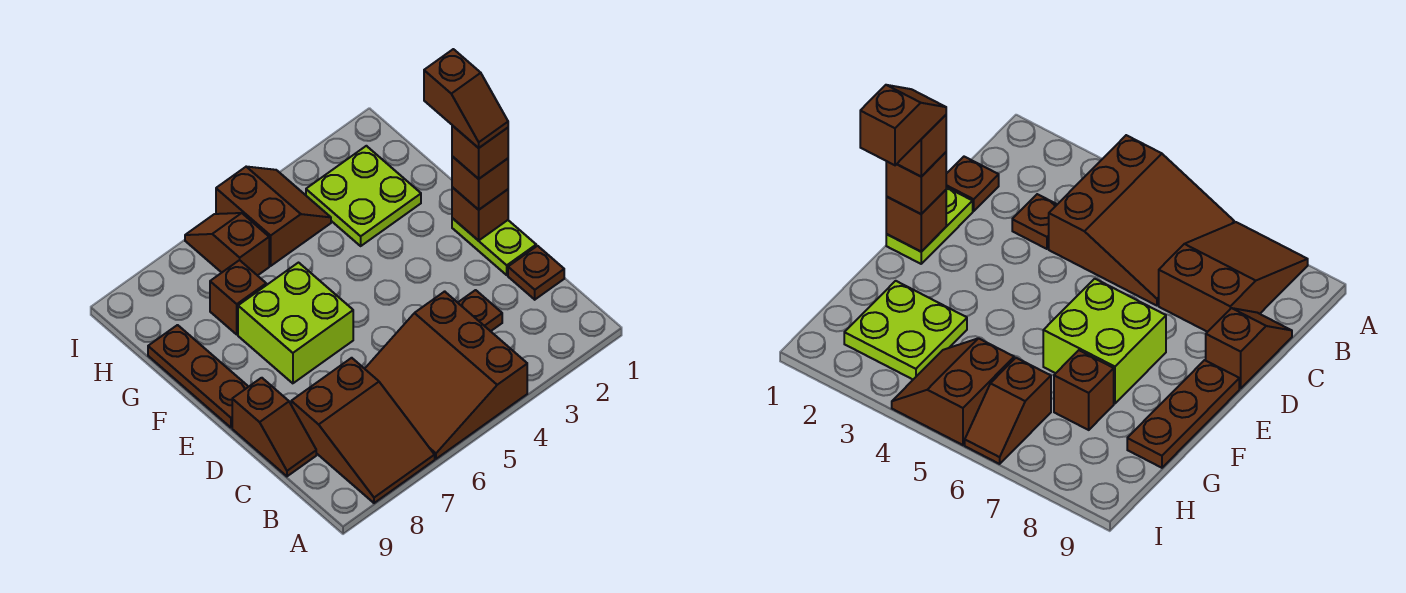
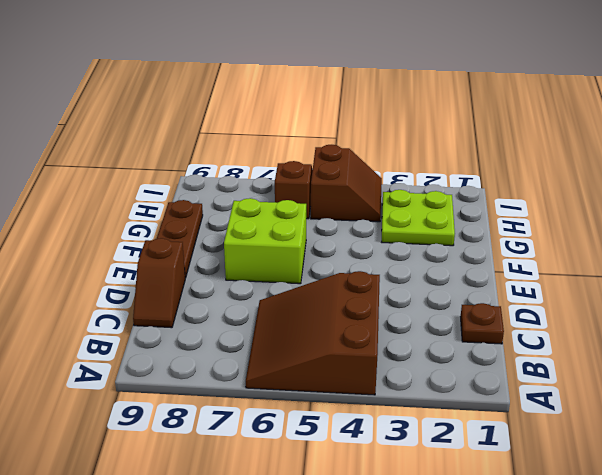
none -> brown slope A7:C8 level 1 top C
none -> brown plate C3 level 1
none -> lime plate D1:E1 level 1

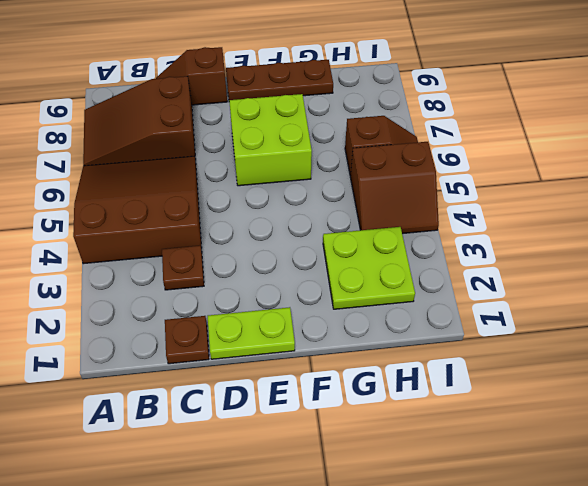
none -> brown brick G7 level 1
none -> brown brick E1 level 2
none -> brown brick E1 level 3

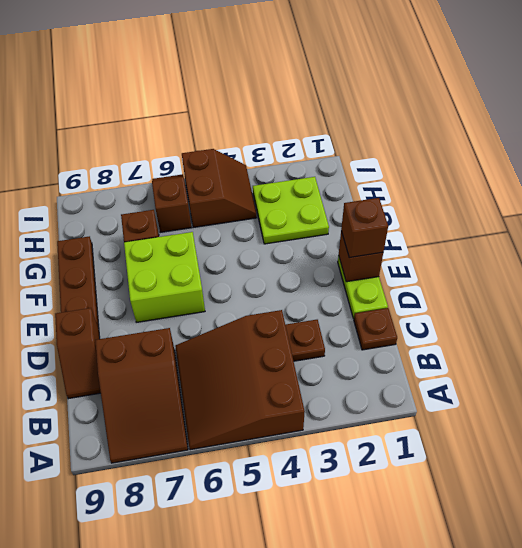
none -> brown brick E1 level 4
none -> brown slope E1:F1 level 5 top F

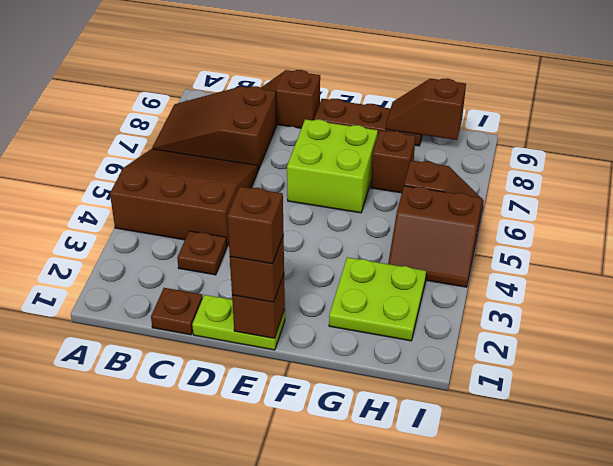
brown slope G9:H9 level 2 top H -> brown slope E1:F1 level 5 top F

